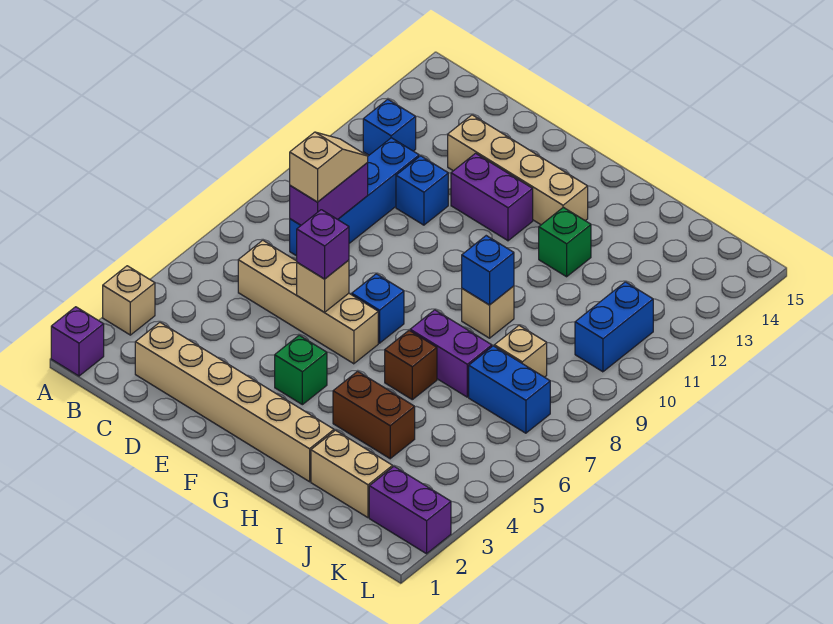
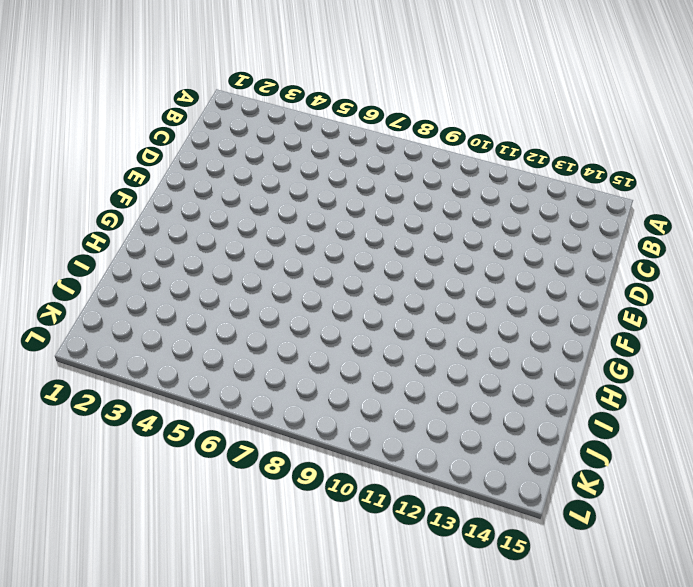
none -> purple brick A1 level 1
none -> tan brick A3 level 1
none -> blue brick B12 level 1

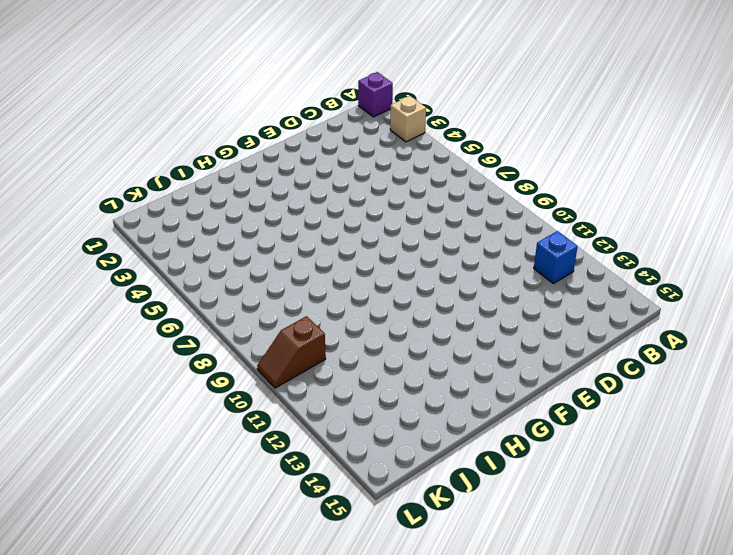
brown slope K10:L10 level 1 top K -> blue brick K10:K11 level 1
none -> tan brick C2:H2 level 1
none -> tan brick C6:F6 level 1
none -> blue brick C8:C11 level 1

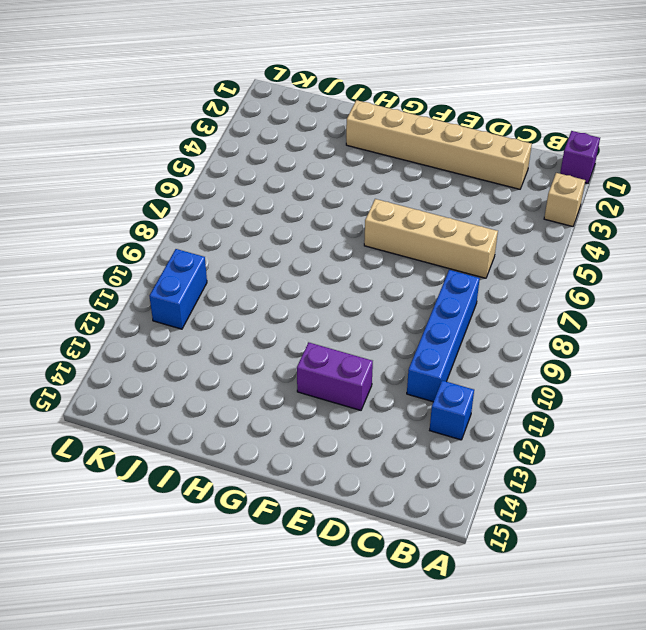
none -> blue brick D11 level 1
none -> tan brick D13:G13 level 1
none -> green brick F4 level 1

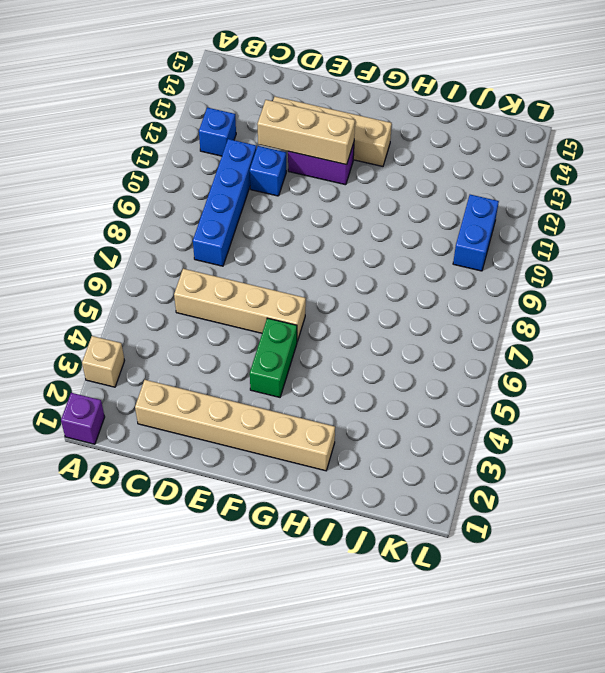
tan brick D12:F12 level 2 -> none
green brick F4:F5 level 1 -> green brick F4 level 1
none -> blue brick F7 level 1
none -> brown brick H4:I4 level 1
none -> brown brick H6 level 1

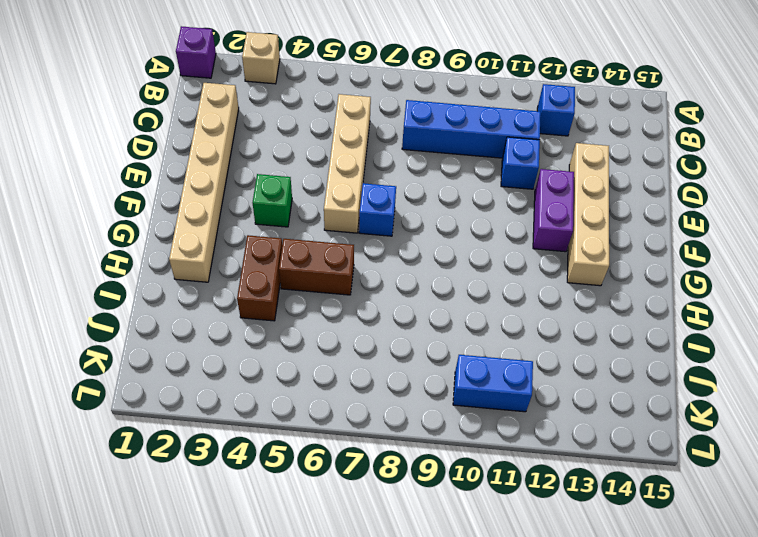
brown brick H5:H6 level 1 -> brown brick H6 level 1
none -> purple brick H7:I7 level 1
none -> tan brick H9 level 1
none -> green brick H12 level 1

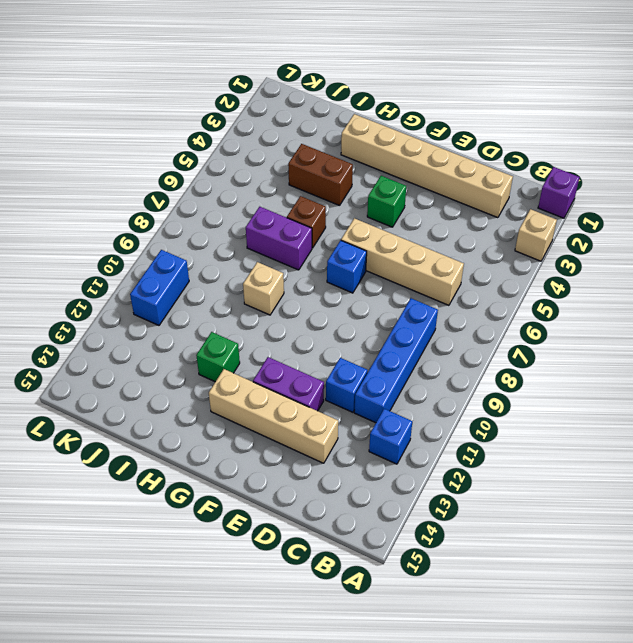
none -> tan brick I2:J2 level 1
none -> blue brick J7:K7 level 1
none -> tan brick J8 level 1

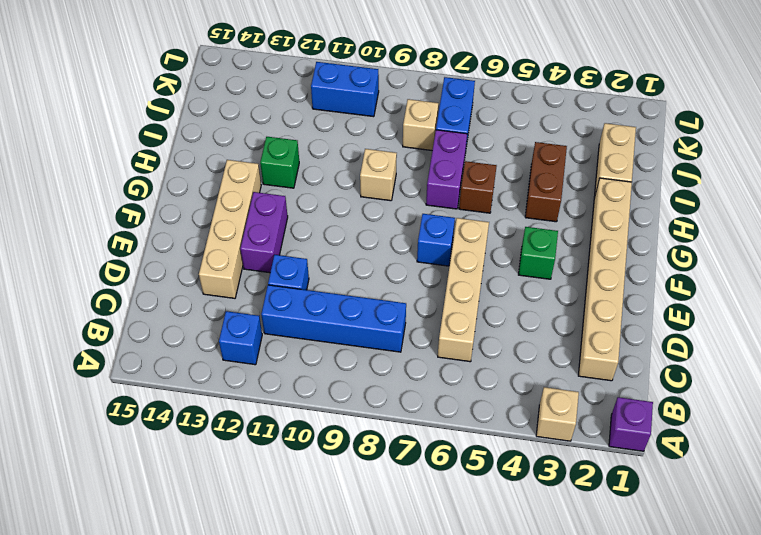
none -> purple brick K2:L2 level 1
none -> purple brick C8:C9 level 2
none -> tan brick E6 level 2

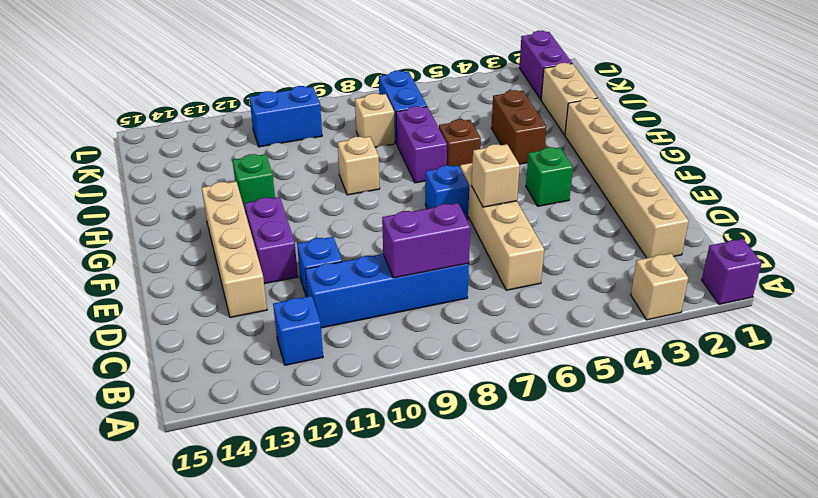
none -> blue brick H9 level 2
none -> tan slope C8:C9 level 3 top 8
none -> purple brick E6 level 3

